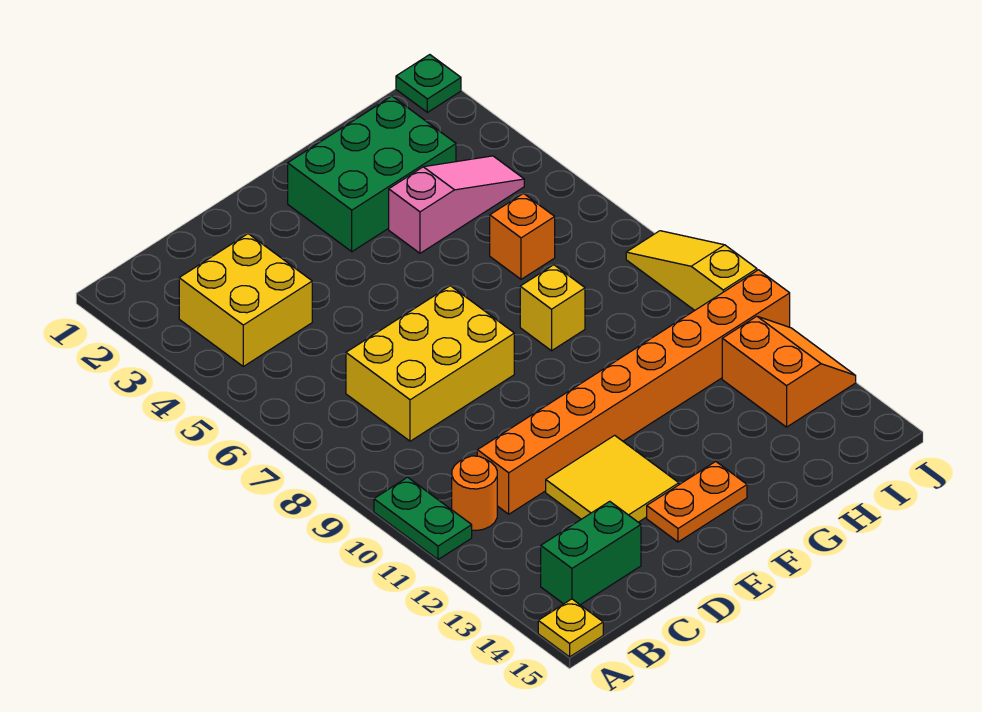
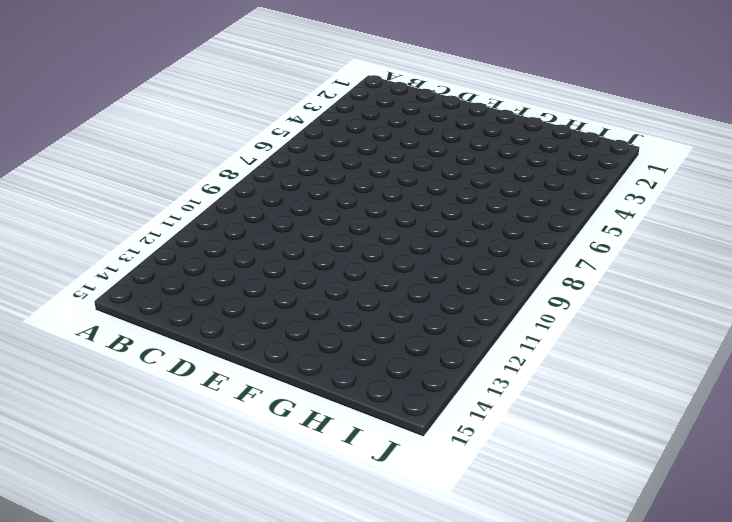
none -> green plate A10:A11 level 1
none -> yellow plate A15 level 1
none -> yellow brick B3:C4 level 1

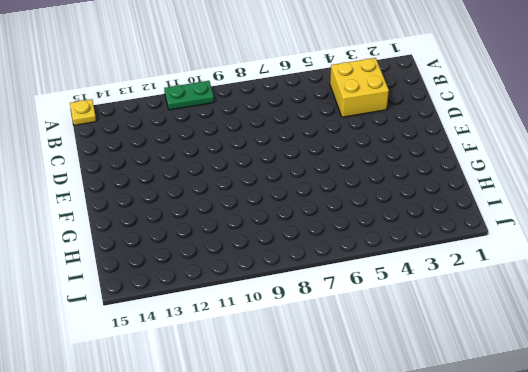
none -> orange round brick B11 level 1
none -> green brick B14:C14 level 1
none -> yellow brick C7:E8 level 1

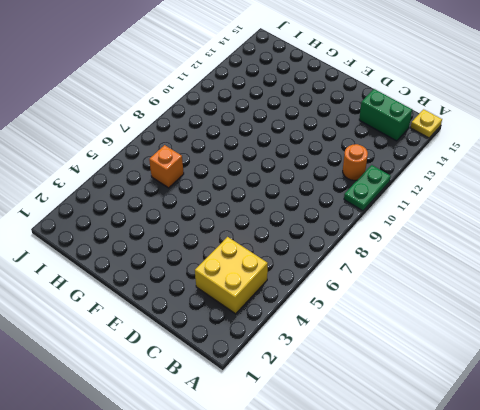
none -> yellow brick C7:E8 level 1
none -> orange brick C11:J11 level 1
none -> yellow tile D12:E13 level 1

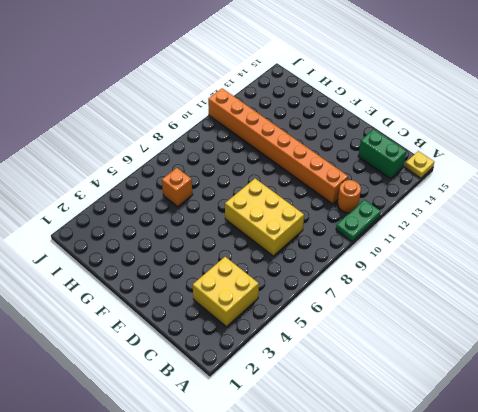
none -> yellow tile D12:E13 level 1
none -> orange plate E14:F14 level 1
none -> green brick F2:H3 level 1

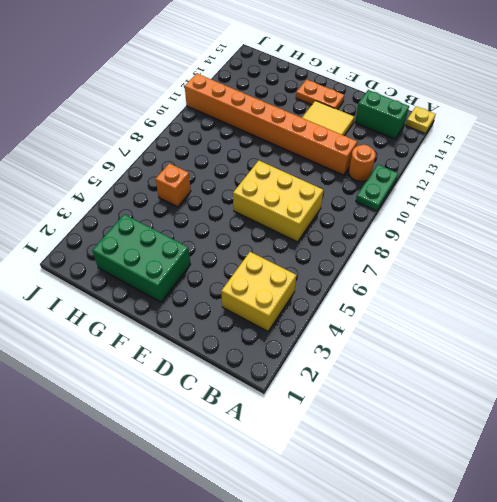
none -> pink slope G4:I4 level 1 top G
none -> yellow brick G8 level 1
none -> orange slope I12:J13 level 1 top I

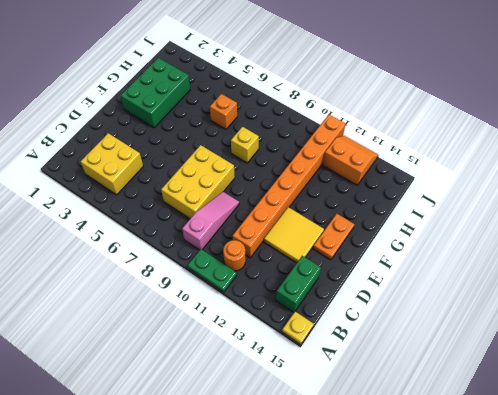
pink slope B9:D9 level 1 top B -> pink slope G4:I4 level 1 top G
none -> green plate J1 level 1
none -> yellow slope J8:J10 level 1 top 10

